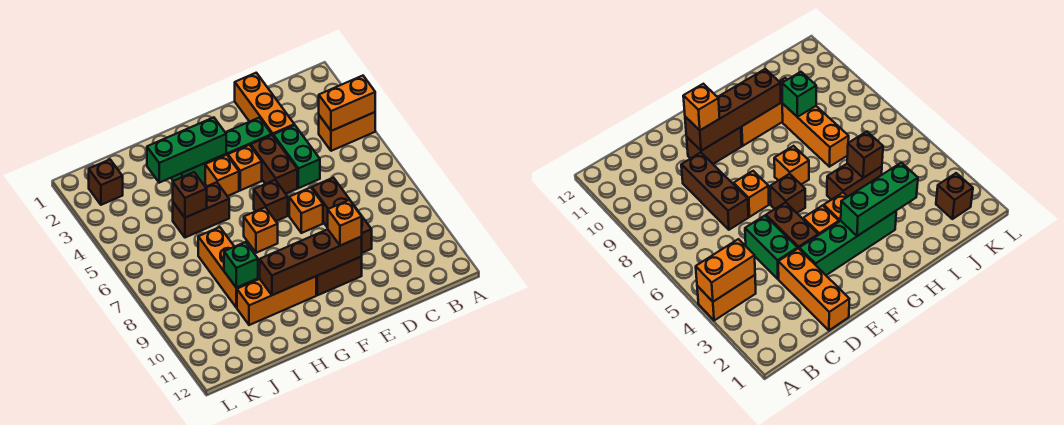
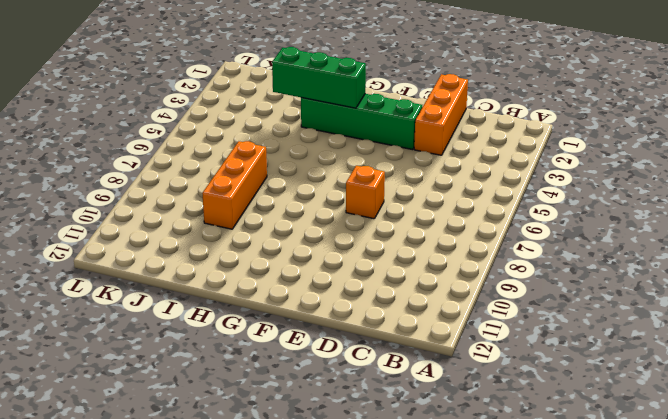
none -> orange brick A4:B4 level 1
none -> green brick D4:D5 level 1
none -> brown brick D7:D9 level 1

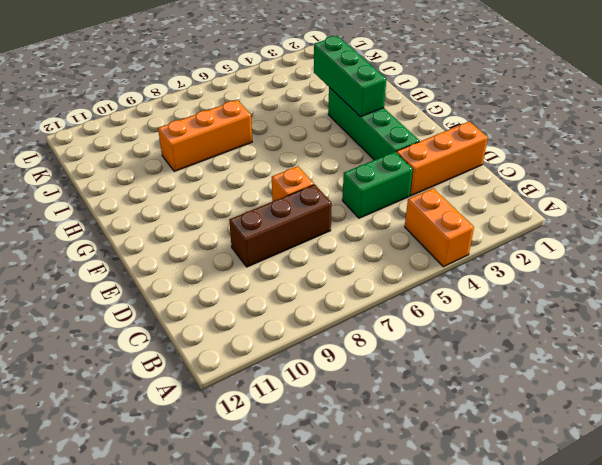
none -> brown brick E4:E5 level 1
none -> brown brick E10:F10 level 1
none -> orange brick F4 level 1

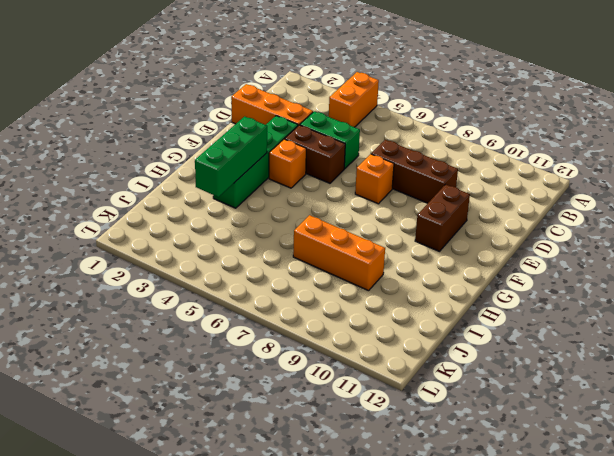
none -> brown brick F6 level 1
none -> orange brick G4 level 1
none -> orange brick G7 level 1

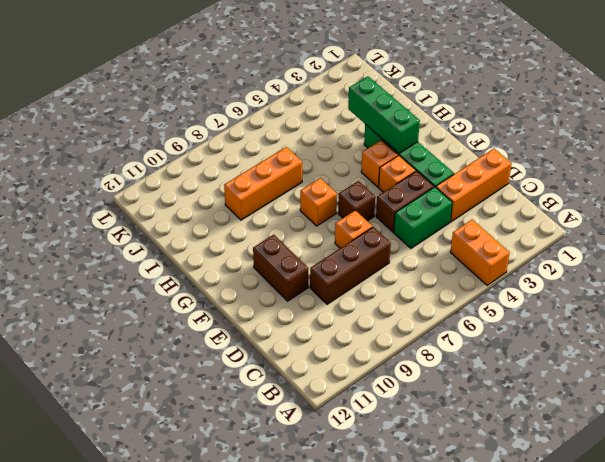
none -> orange brick G10:I10 level 1
none -> brown brick H5:I5 level 1
none -> brown brick K2 level 1

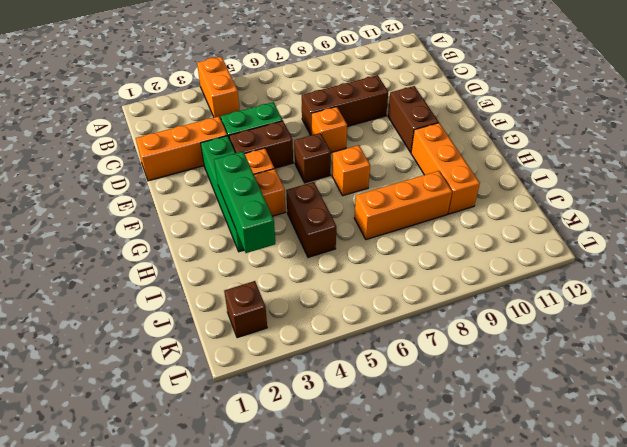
none -> orange brick A4:B4 level 2
none -> brown brick E10:H10 level 2
none -> brown brick I5 level 2

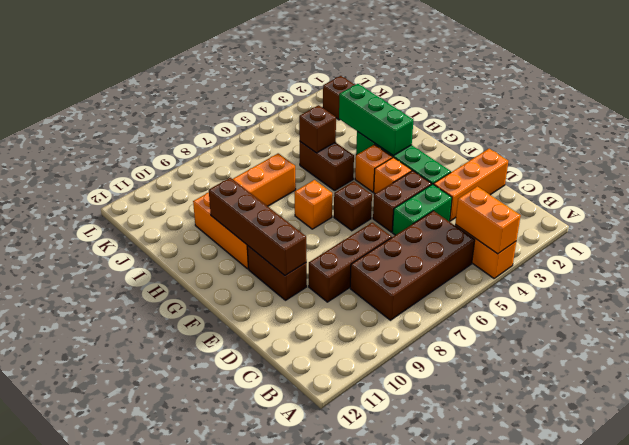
brown brick B5:C8 level 1 -> none
none -> orange brick E7 level 1
none -> green brick I9 level 2
none -> orange brick E10 level 3

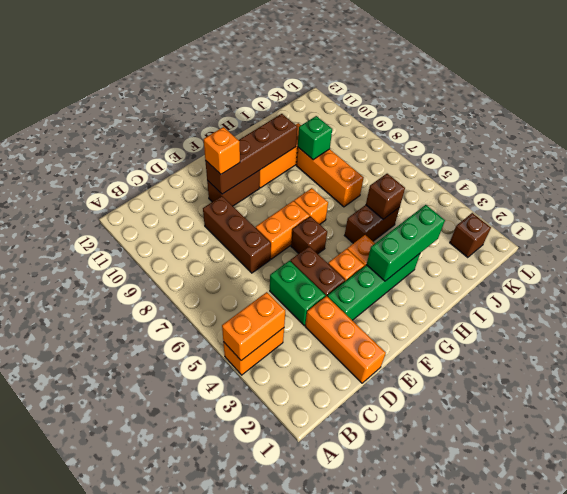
orange brick E7:F7 level 1 -> orange brick E7 level 1

